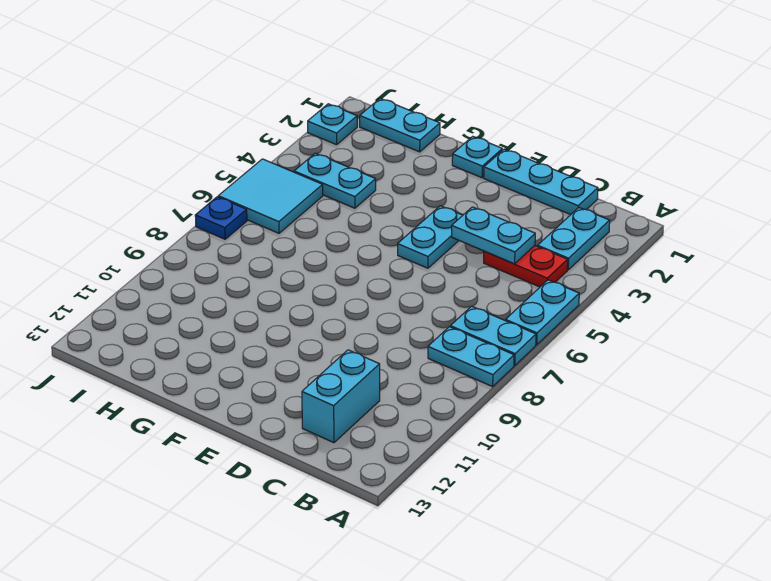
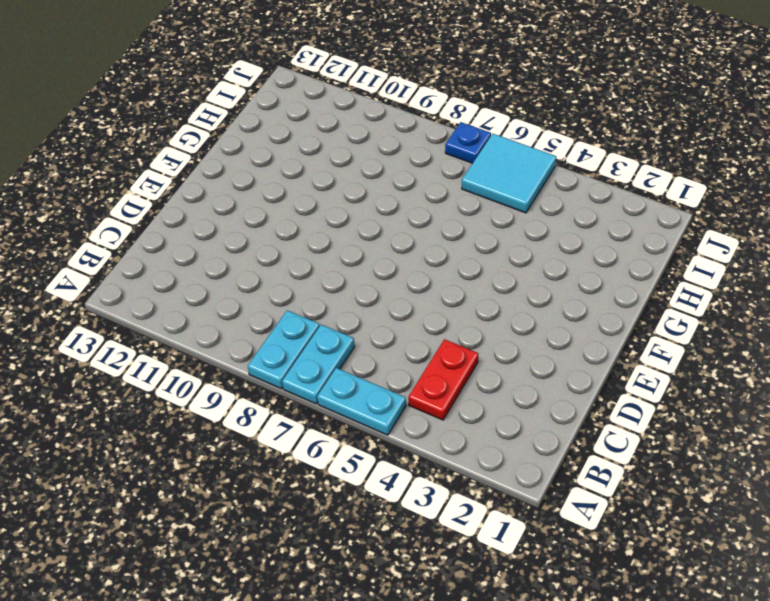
none -> cyan plate B2:B3 level 1
none -> cyan plate C1:E1 level 1
none -> cyan brick C11:C12 level 1

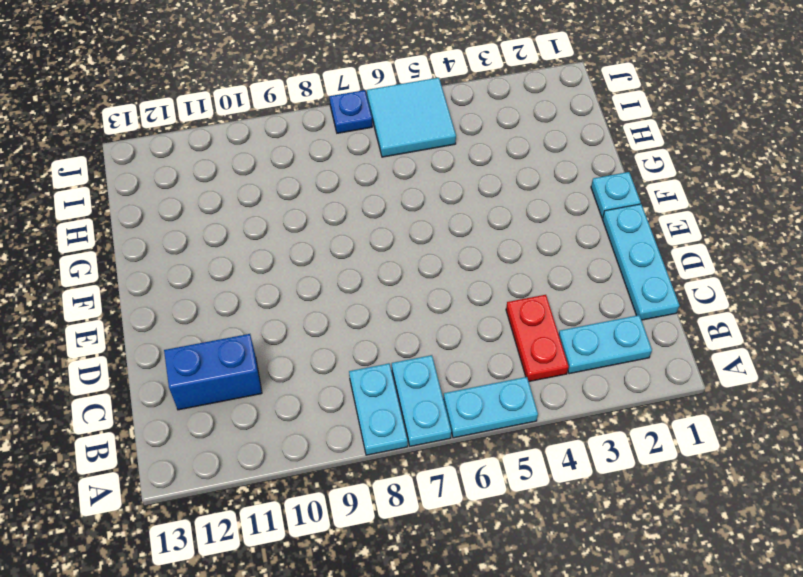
blue brick C11:C12 level 1 -> cyan brick C11:C12 level 1
none -> cyan plate E4:E5 level 1
none -> cyan plate H1:I1 level 1
none -> cyan plate H4:I4 level 1

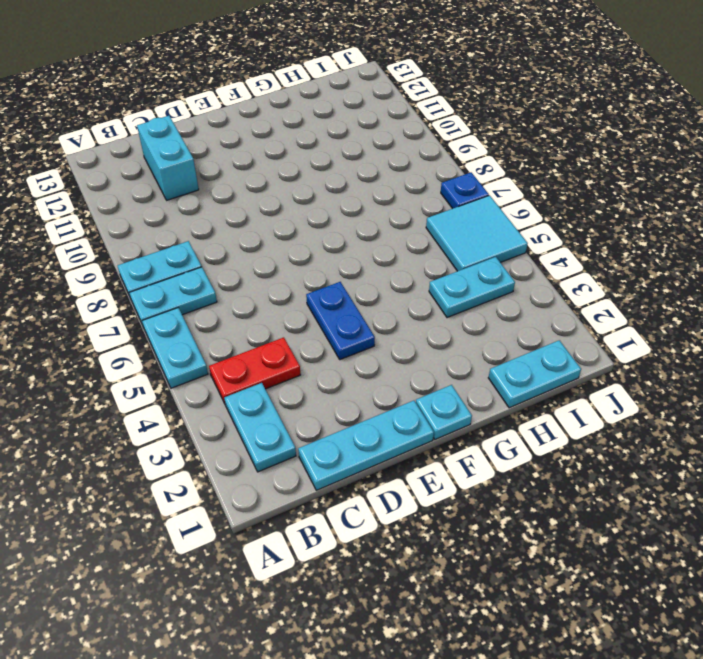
blue plate E4:E5 level 1 -> cyan plate E4:E5 level 1
none -> cyan plate J2 level 1
none -> cyan plate C4:D4 level 2

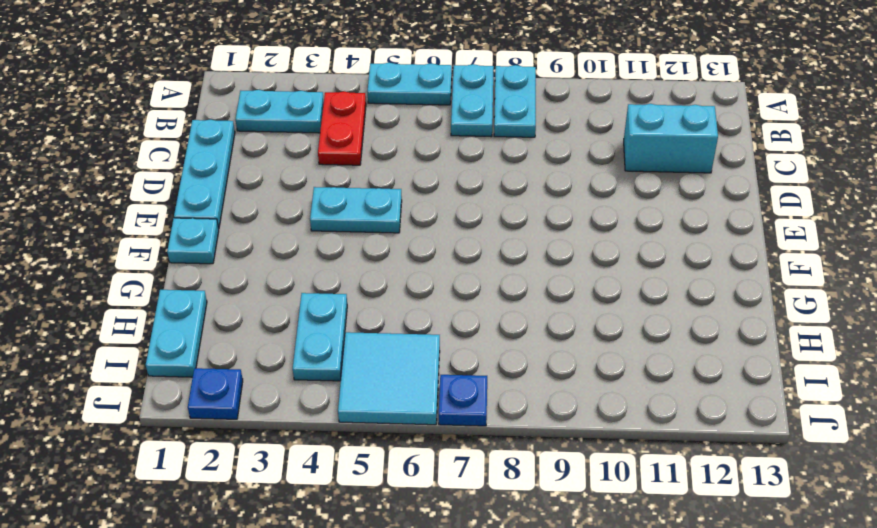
blue plate J2 level 1 -> cyan plate J2 level 1
none -> cyan plate C4:D4 level 2

